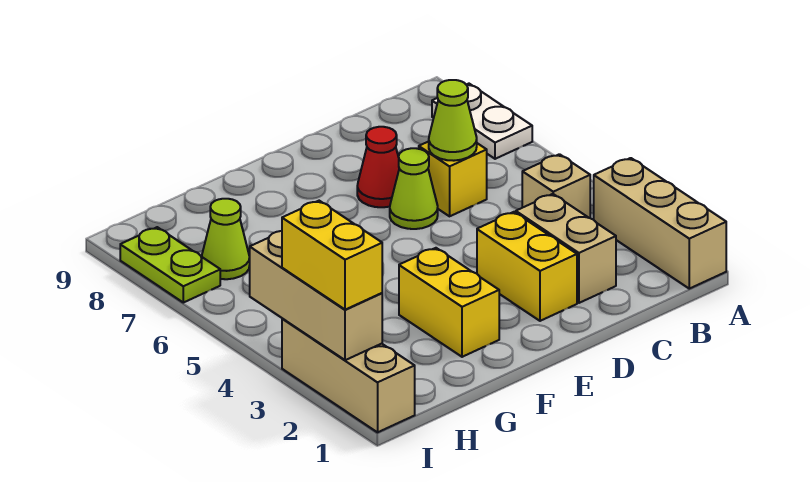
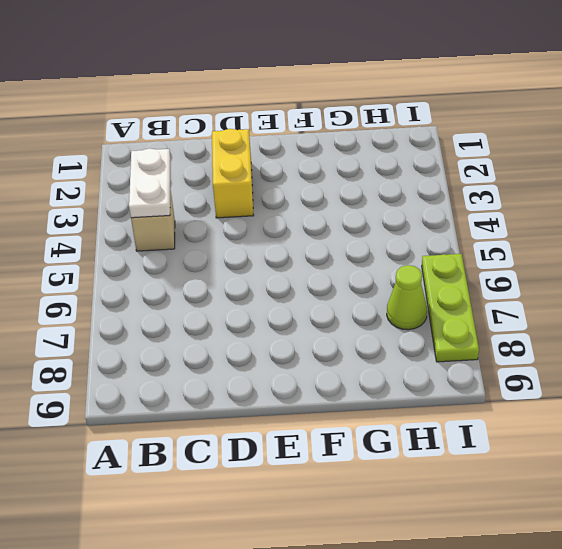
white plate B3:B4 level 2 -> white plate A7:A8 level 1
lime plate I6:I8 level 1 -> lime plate I7:I8 level 1
none -> tan brick A1:A3 level 1
none -> tan brick C2:C3 level 1
none -> yellow brick C6 level 1

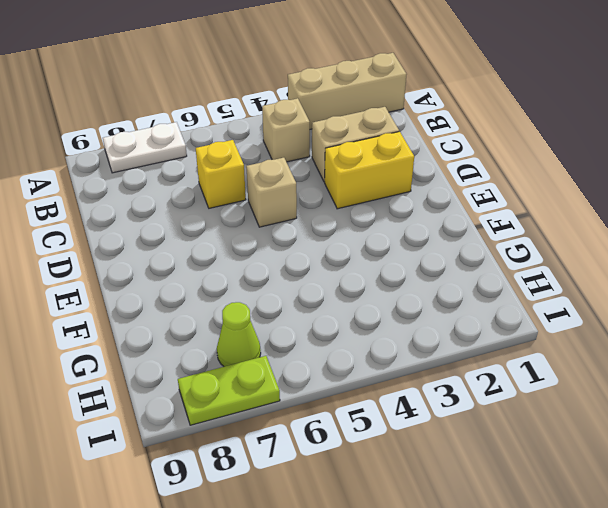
tan brick D5 level 1 -> none
none -> lime cone D6 level 1
none -> red cone D7 level 1
none -> yellow brick F2:F3 level 1

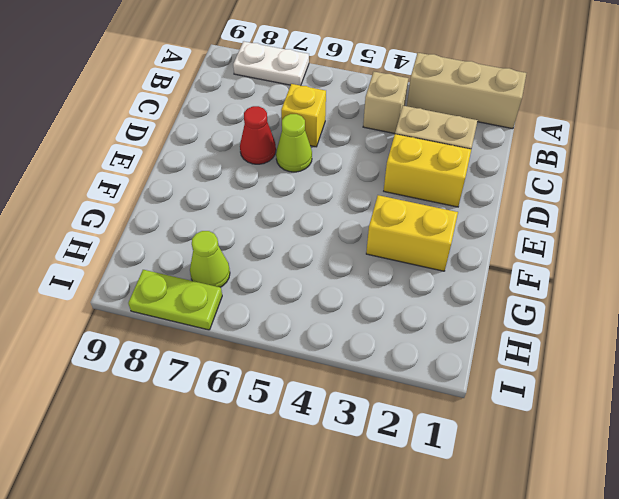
none -> tan brick I1:I3 level 1
none -> lime cone C6 level 2
none -> tan brick I2:I4 level 2

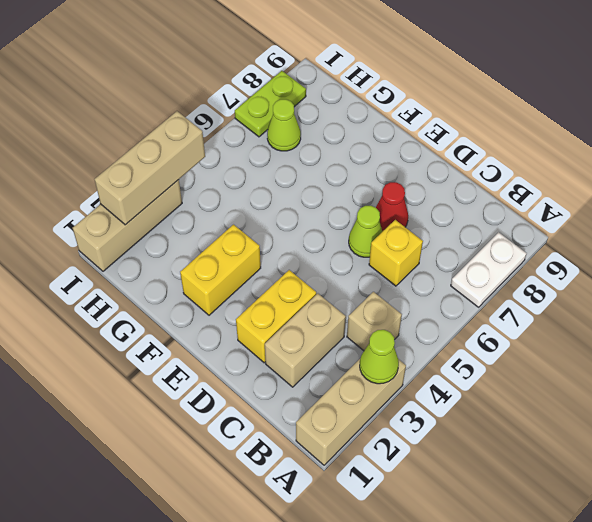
lime cone A3 level 2 -> lime cone C6 level 2
none -> yellow brick I2:I3 level 3

